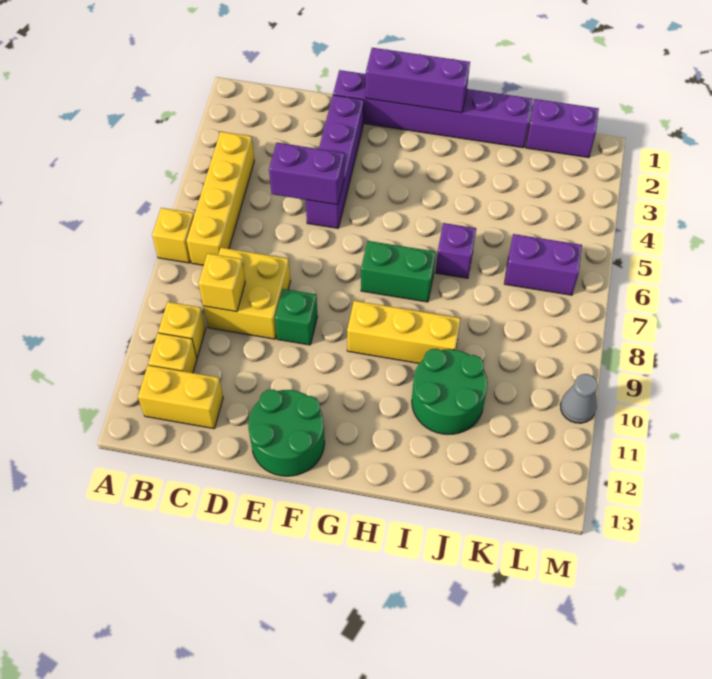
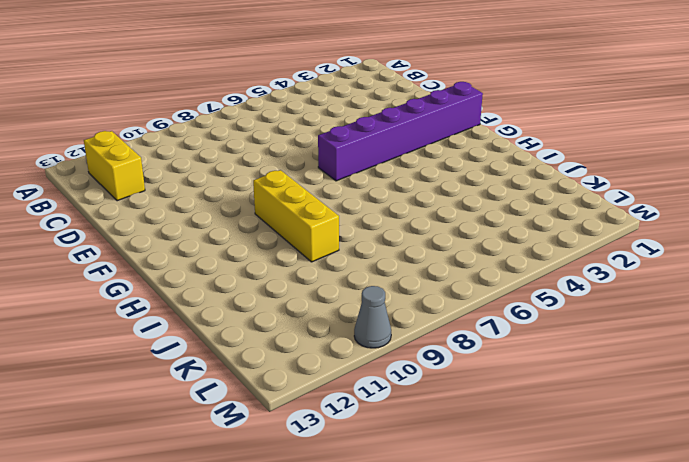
purple brick F1:F6 level 1 -> purple brick E1:J1 level 1
none -> yellow brick A7 level 1
none -> yellow brick B4:B7 level 1
none -> yellow brick B10 level 1

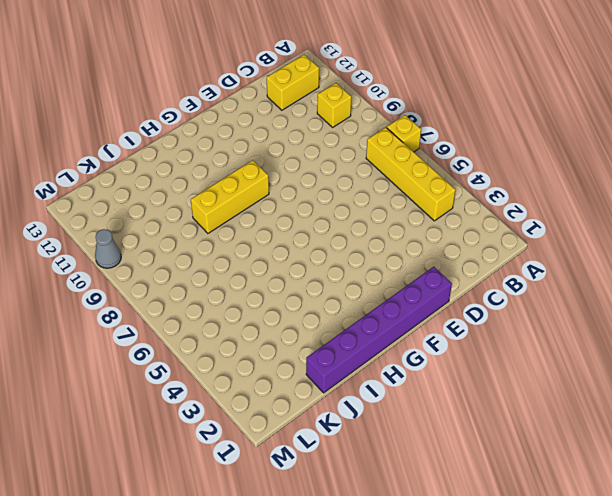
none -> yellow brick B11 level 1
none -> yellow brick C8:D9 level 1
none -> purple brick E2:E5 level 1

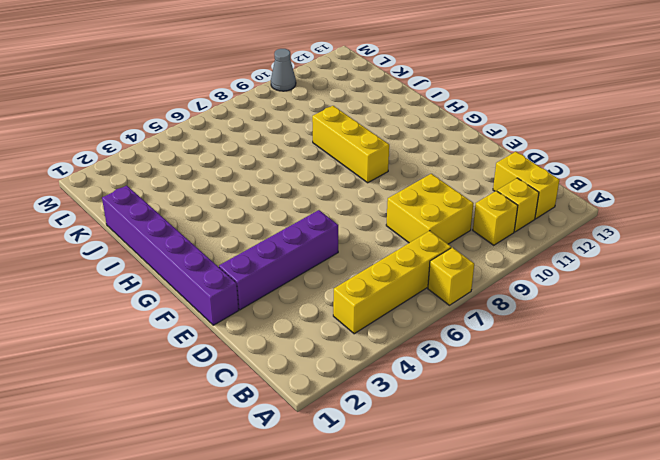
none -> green brick E9 level 1
none -> green round brick E12:F13 level 1
none -> green brick G7:H7 level 1

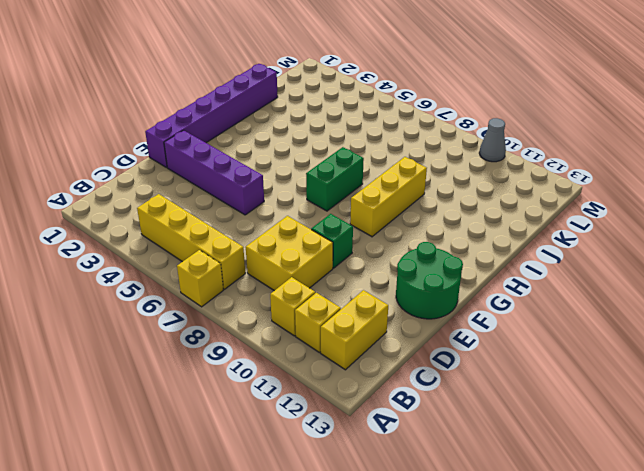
none -> purple brick I6 level 1
none -> green round brick I10:J11 level 1
none -> purple brick K1:L1 level 1

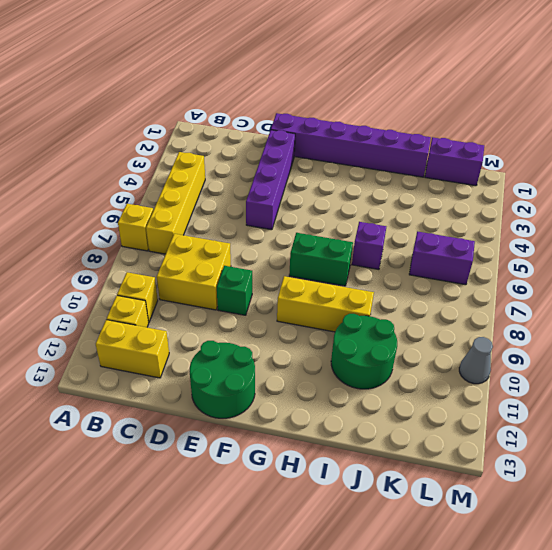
none -> yellow brick C9 level 2
none -> purple brick D5:E5 level 2
none -> purple brick F1:H1 level 2

